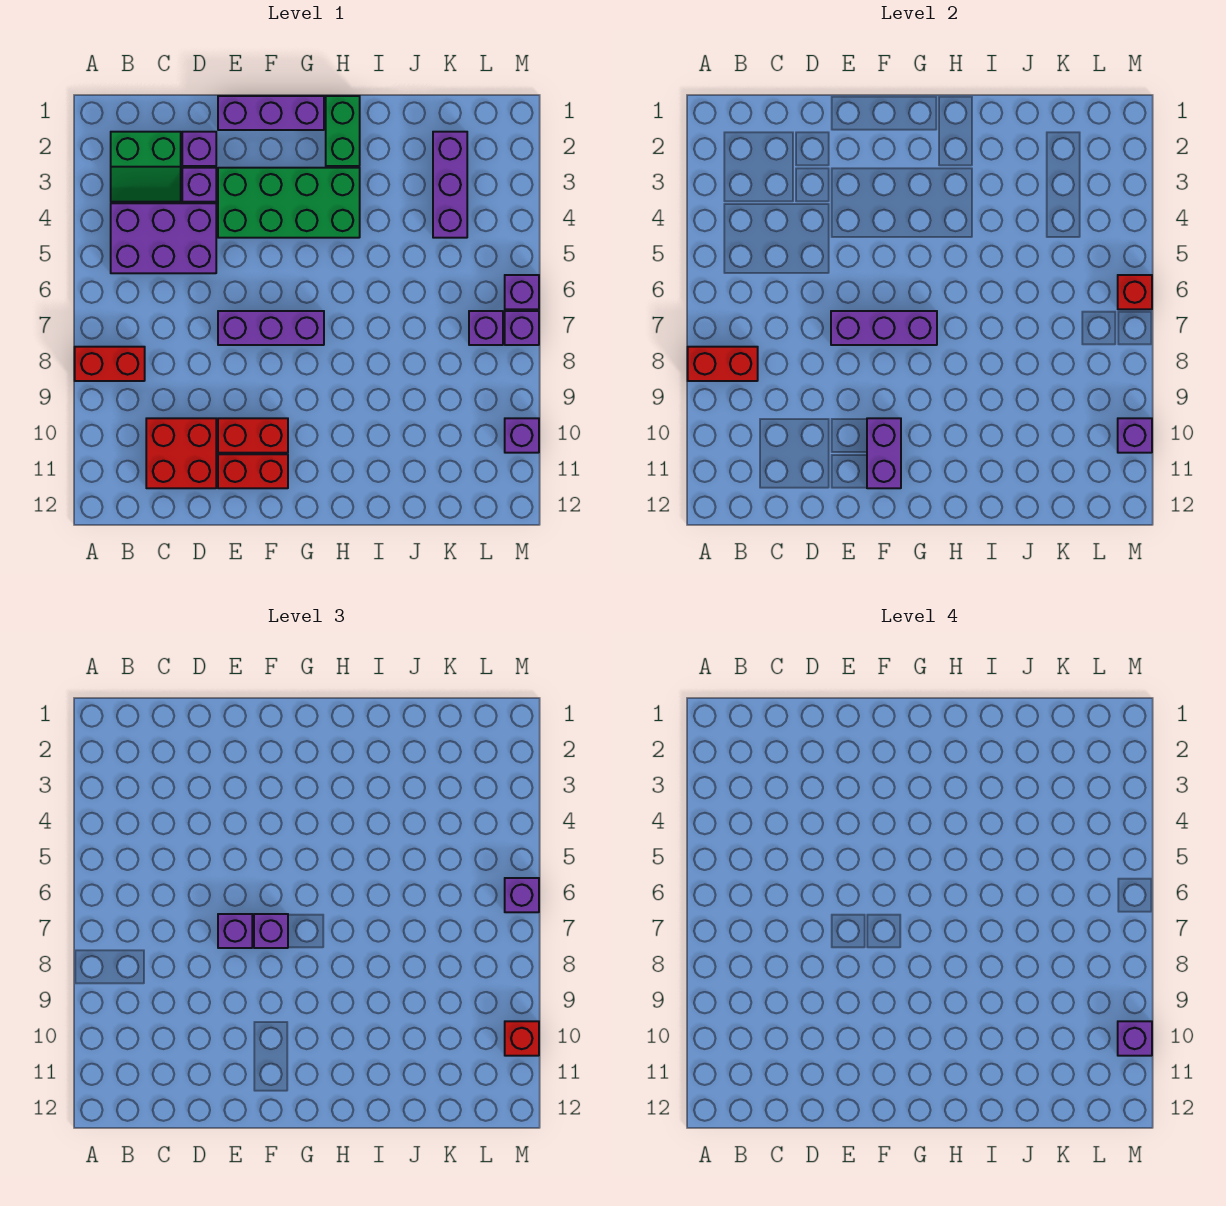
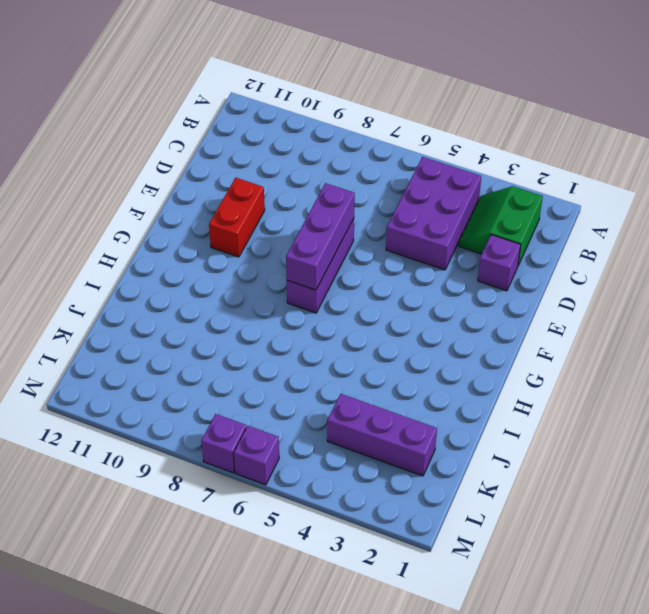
none -> red brick A8:B8 level 1
none -> red brick C10:D11 level 1
none -> purple brick D3 level 1

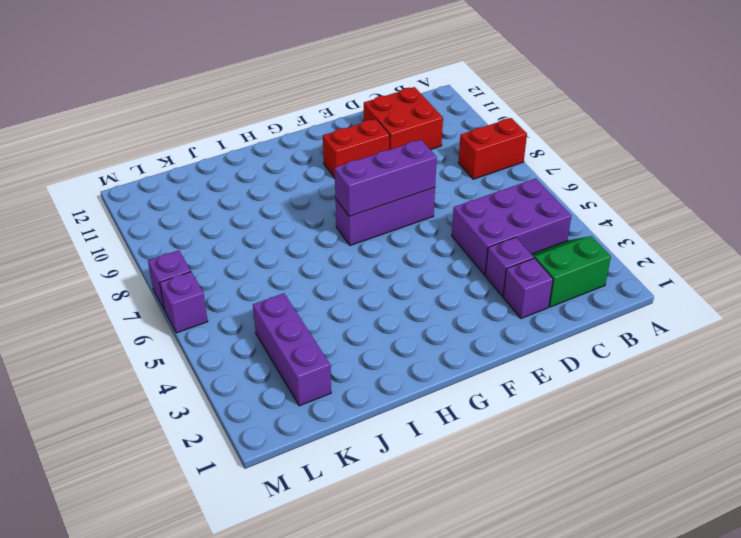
none -> purple brick E1:G1 level 1
none -> green brick E3:H4 level 1
none -> red brick E11:F11 level 1

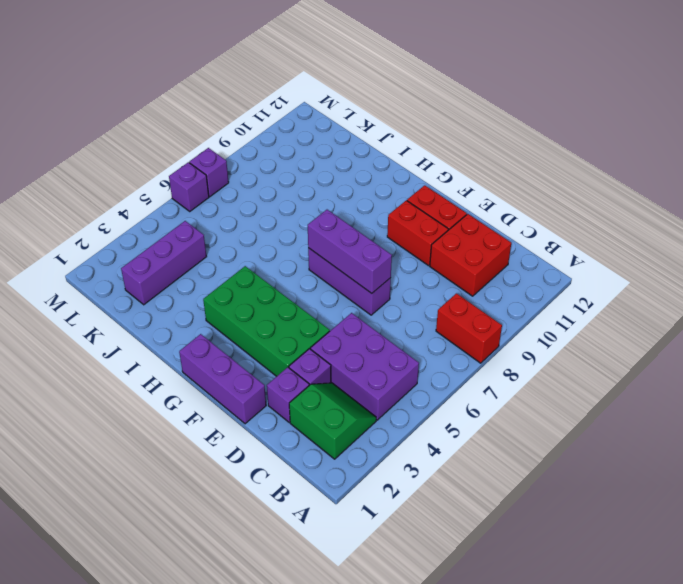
none -> green brick H1:H2 level 1
none -> purple brick L7 level 1
none -> purple brick M10 level 1

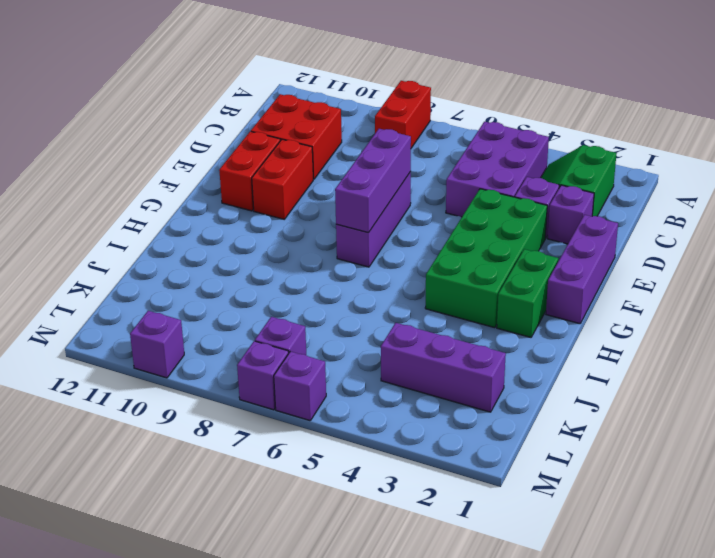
green brick G2:H2 level 1 -> green brick H1:H2 level 1
none -> red brick A8:B8 level 2
none -> purple brick F10:F11 level 2
none -> red brick M6 level 2

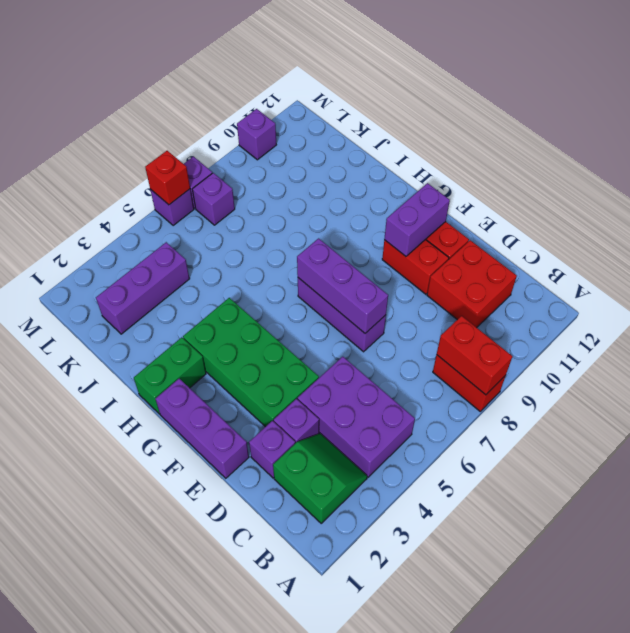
none -> purple brick M10 level 2
none -> purple brick E7 level 3
none -> purple brick F7 level 3

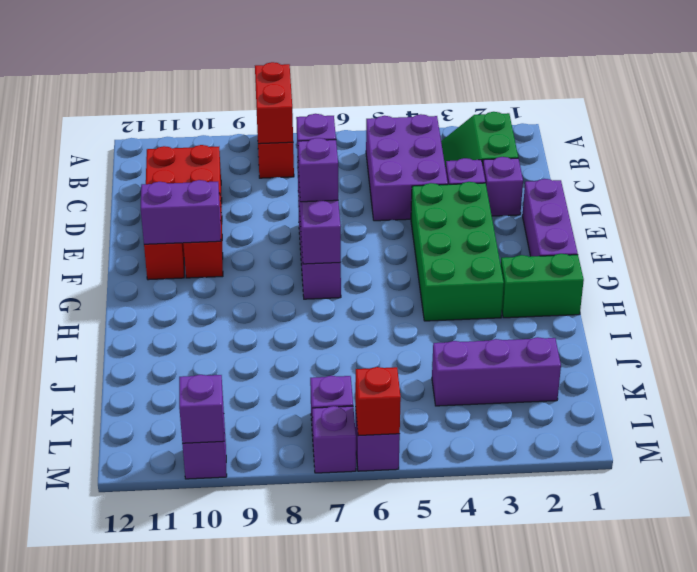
none -> purple brick M6 level 3
none -> red brick M10 level 3
none -> purple brick M10 level 4

